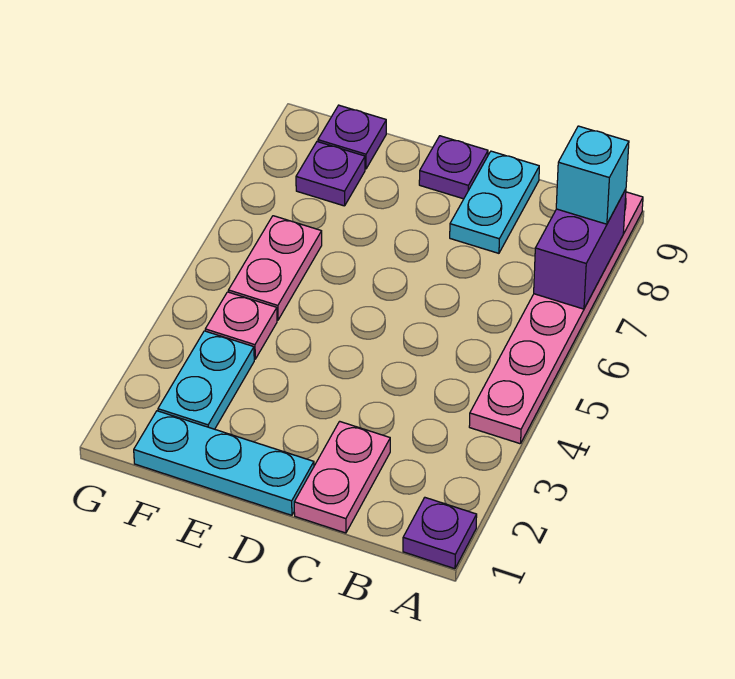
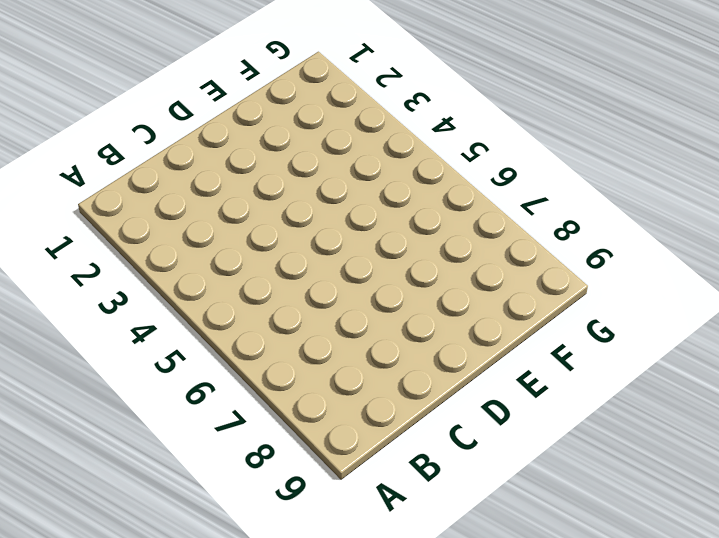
none -> purple plate A1 level 1
none -> pink plate A4:A9 level 1
none -> pink plate C1:C2 level 1

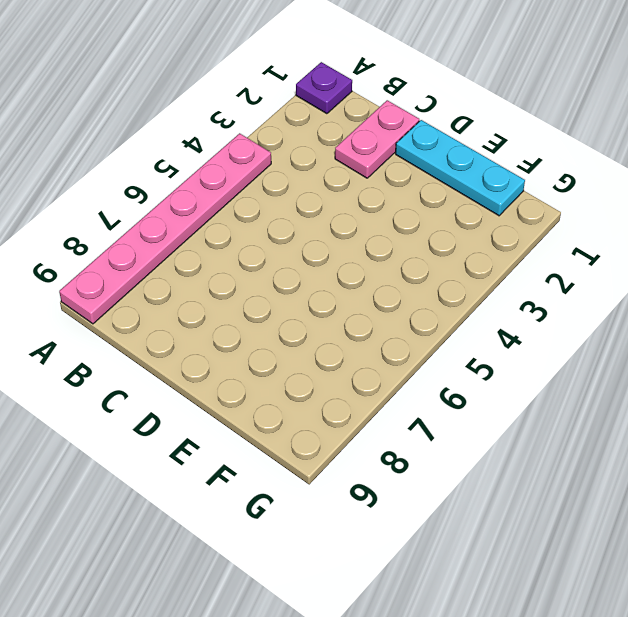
none -> cyan plate C8:C9 level 1
none -> purple plate D9 level 1
none -> cyan plate F2:F3 level 1

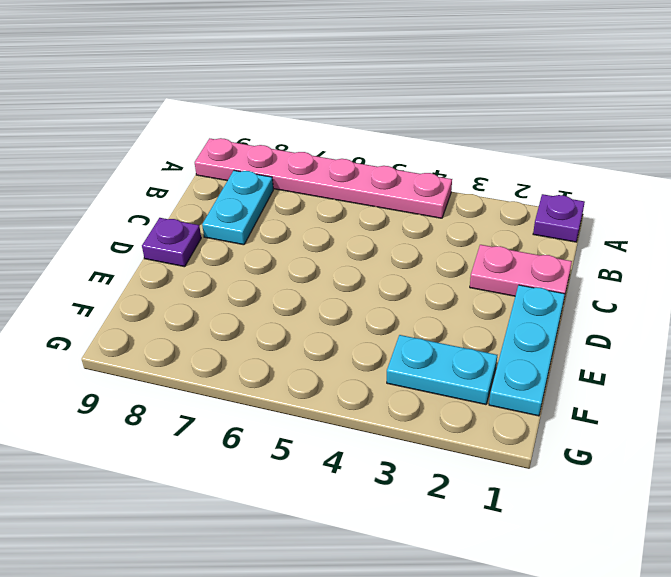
cyan plate B8:C8 level 1 -> cyan plate C8:C9 level 1
none -> pink plate F4 level 1
none -> pink plate F5:F6 level 1
none -> purple plate F8 level 1

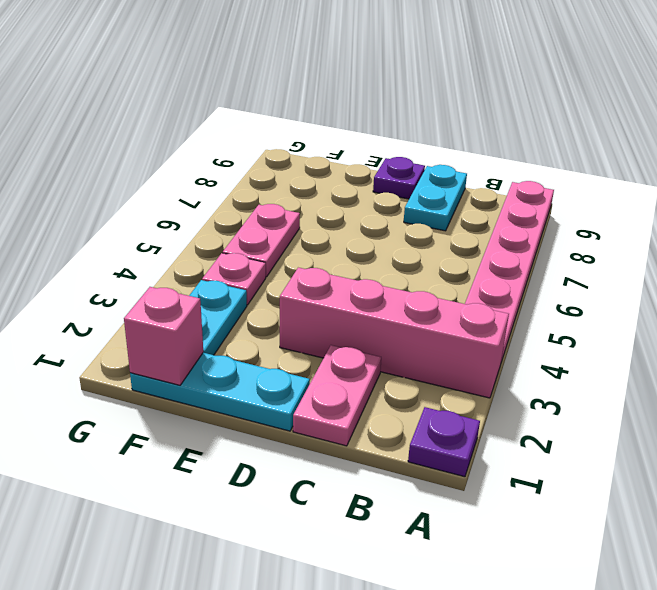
pink brick A3:D3 level 1 -> none
pink brick F1 level 2 -> none
none -> purple plate F8 level 1
none -> purple plate F9 level 1
none -> purple brick A7:A8 level 2

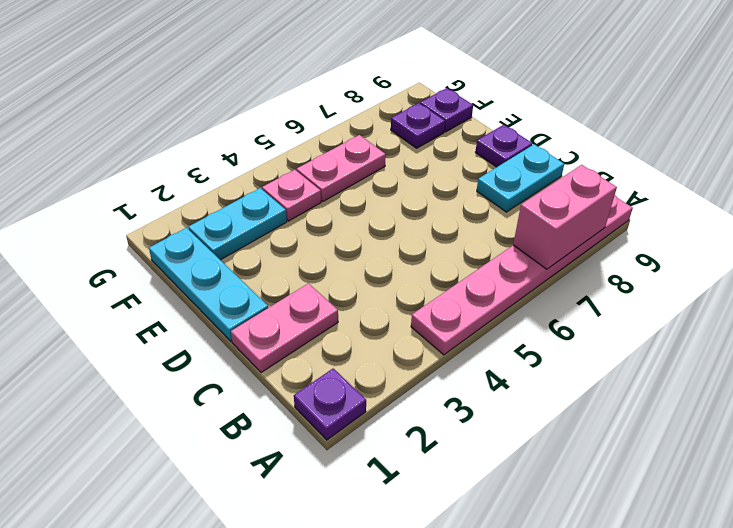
pink brick A7:A8 level 2 -> purple brick A7:A8 level 2
none -> cyan brick A8 level 3

